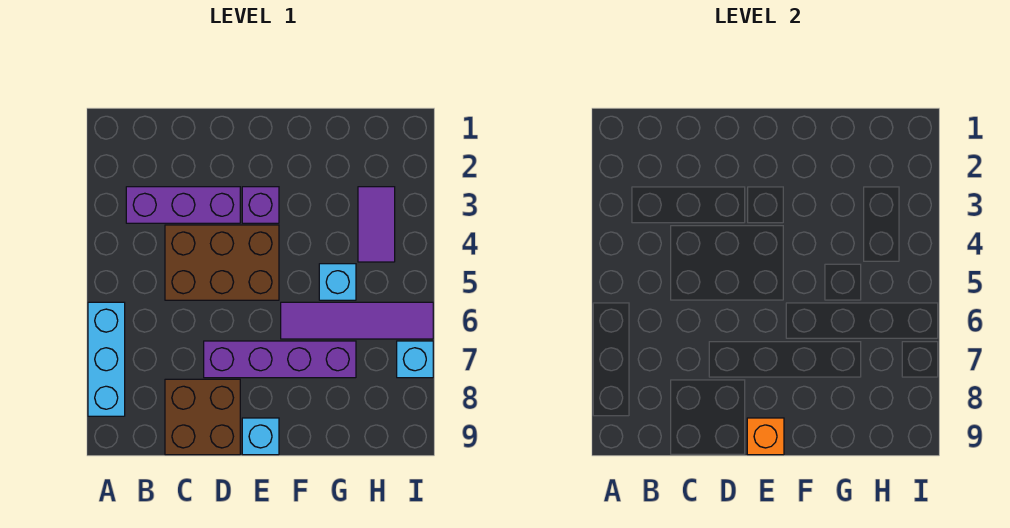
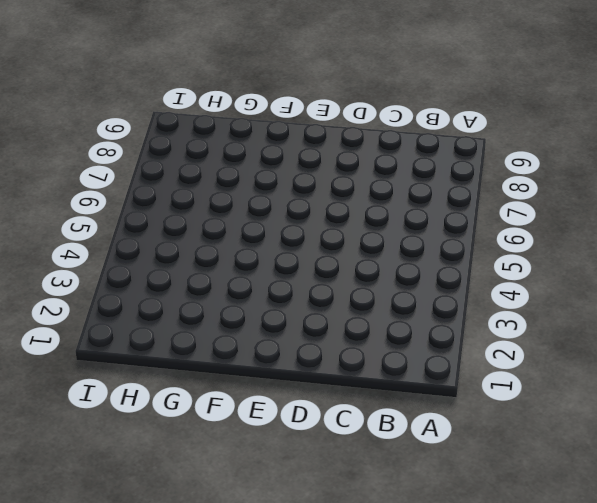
none -> cyan brick A6:A8 level 1
none -> purple brick B3:D3 level 1
none -> brown brick C4:E5 level 1

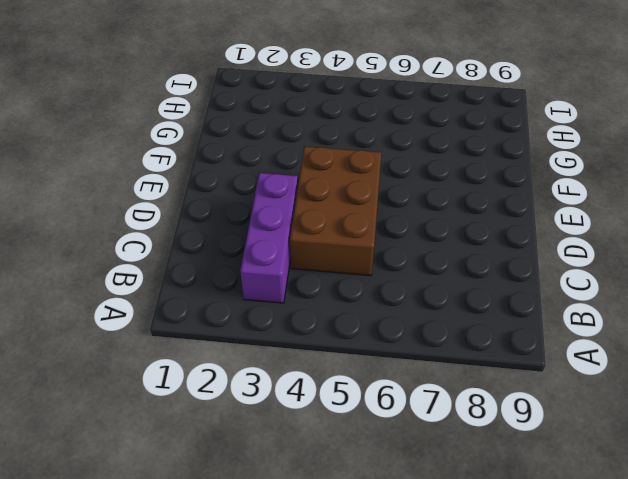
none -> cyan brick A6:A8 level 1
none -> brown brick C8:D9 level 1
none -> purple brick D7:G7 level 1

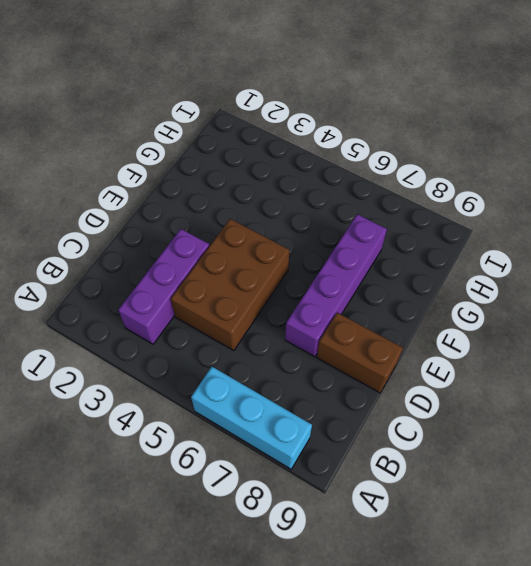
brown brick D8:D9 level 1 -> brown brick C8:D9 level 1
none -> purple brick E3 level 1
none -> cyan brick E9 level 1
none -> purple tile F6:I6 level 1

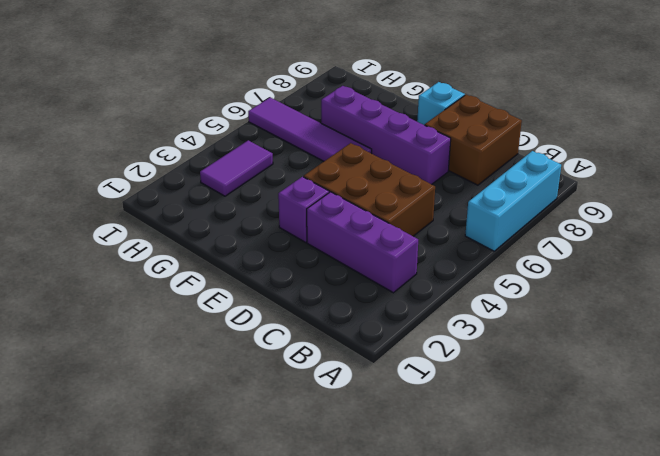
none -> cyan brick G5 level 1
none -> cyan brick I7 level 1
none -> orange brick E9 level 2

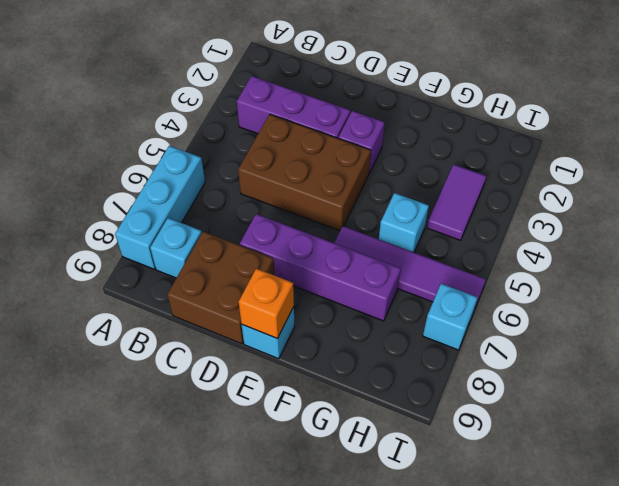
cyan brick B8 level 1 -> none

